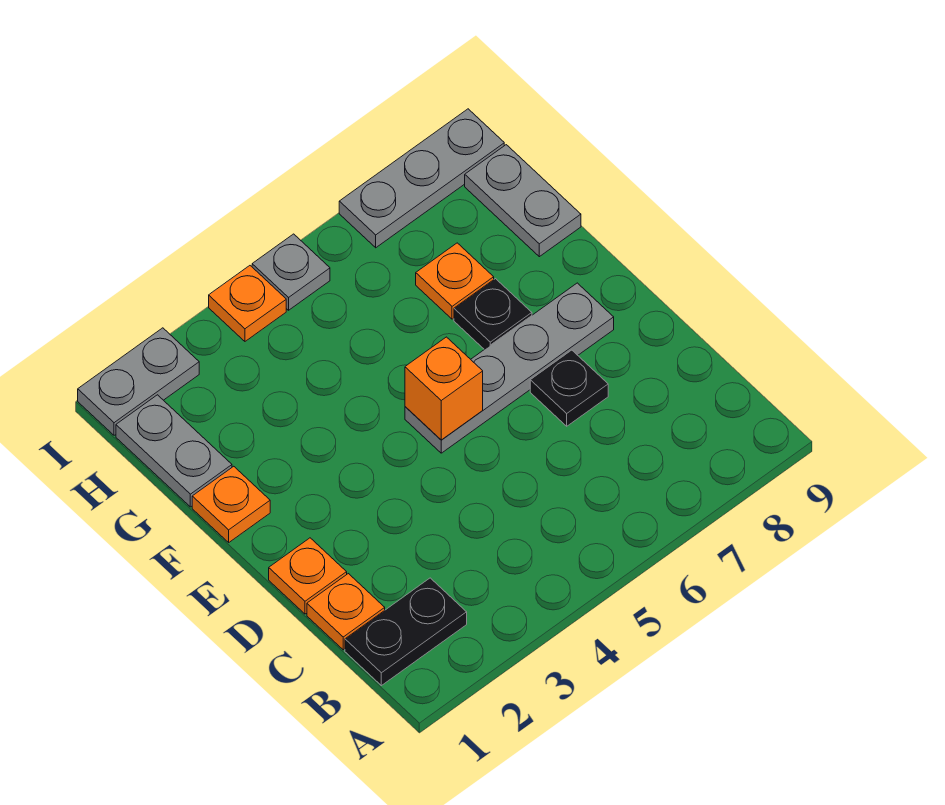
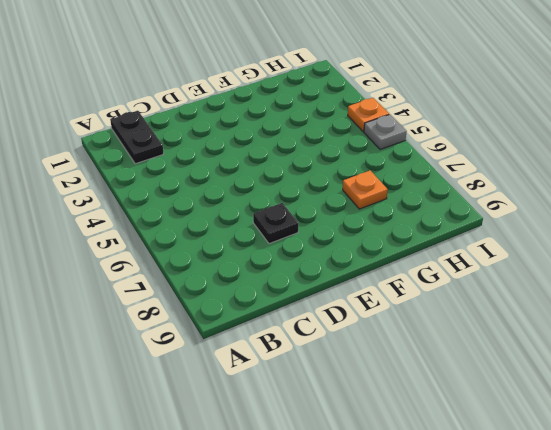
none -> orange plate C1 level 1
none -> orange plate D1 level 1
none -> grey plate E5:E8 level 1

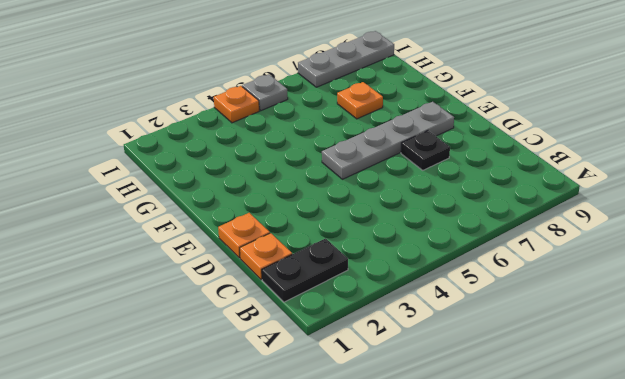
none -> orange plate F1 level 1
none -> black plate F7 level 1
none -> grey plate G1:H1 level 1

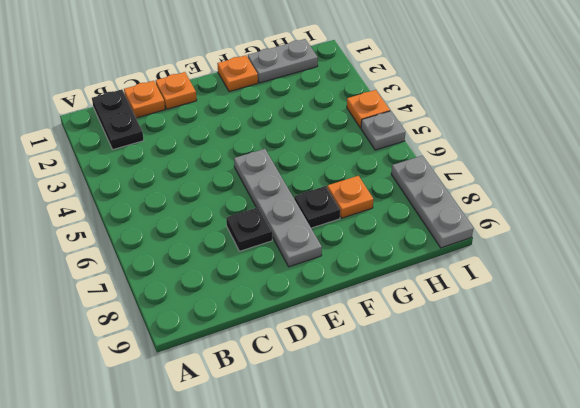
none -> grey plate G9:H9 level 1
none -> grey plate I1:I2 level 1
none -> orange brick E5 level 2

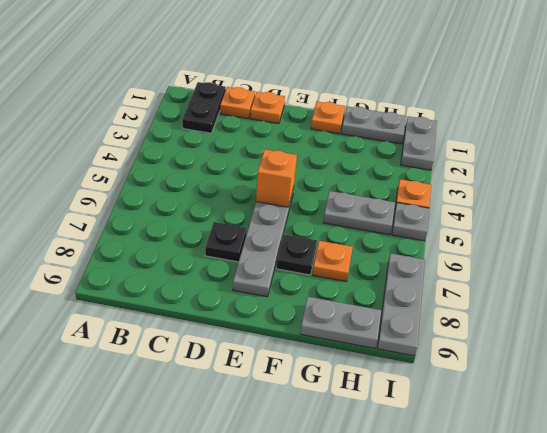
grey plate G5:H5 level 1 -> none

